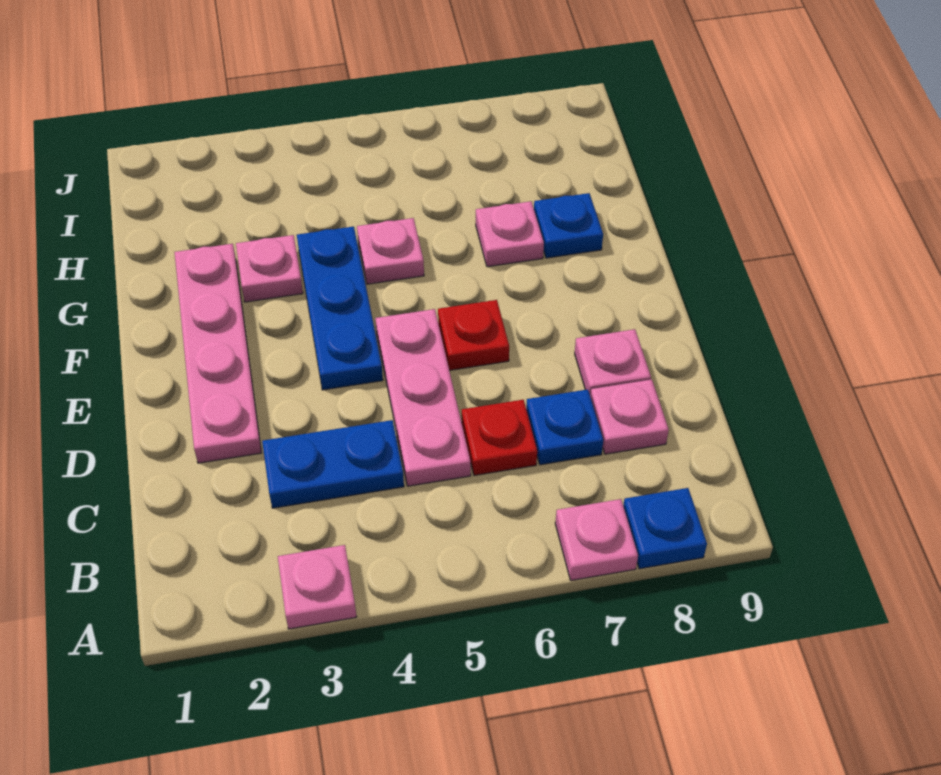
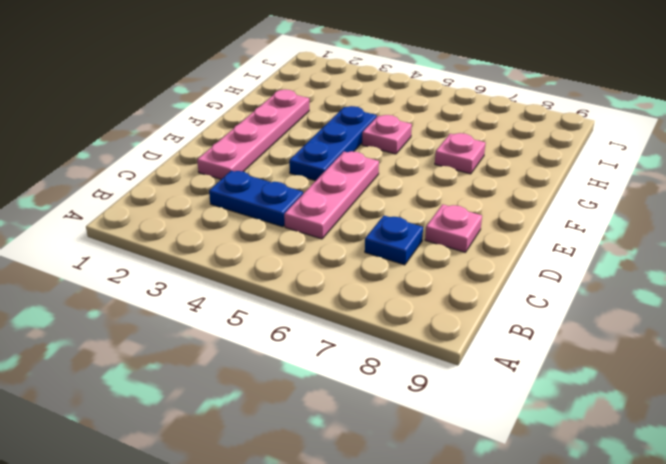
none -> pink plate A3 level 1
none -> pink plate A7 level 1
none -> blue plate A8 level 1

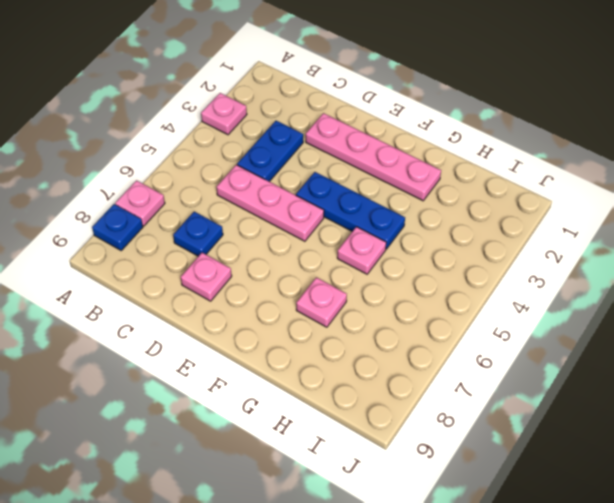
none -> red plate C6 level 1
none -> pink plate C8 level 1
none -> red plate E6 level 1

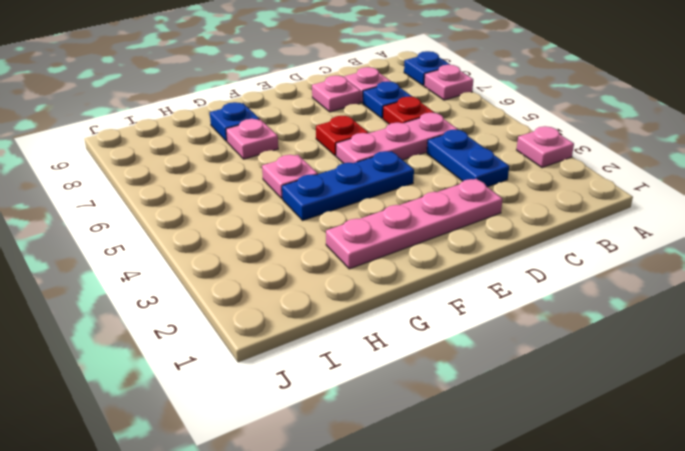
none -> pink plate G3 level 1

